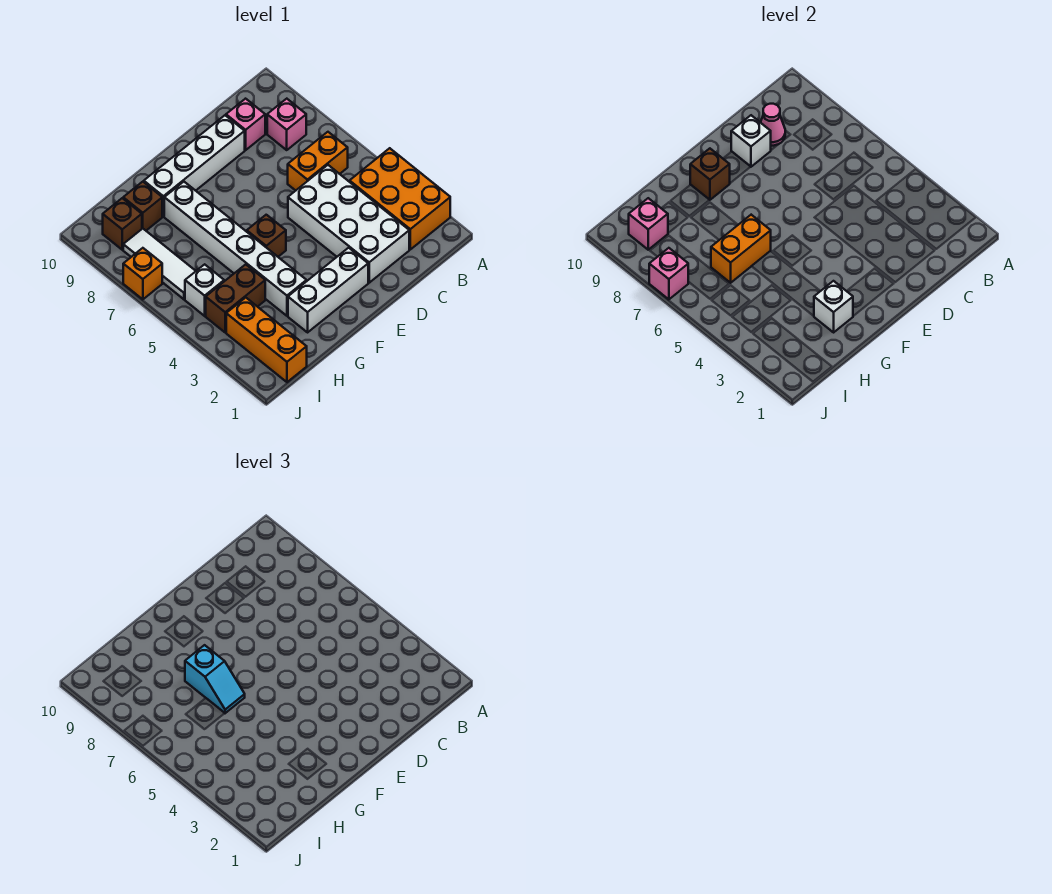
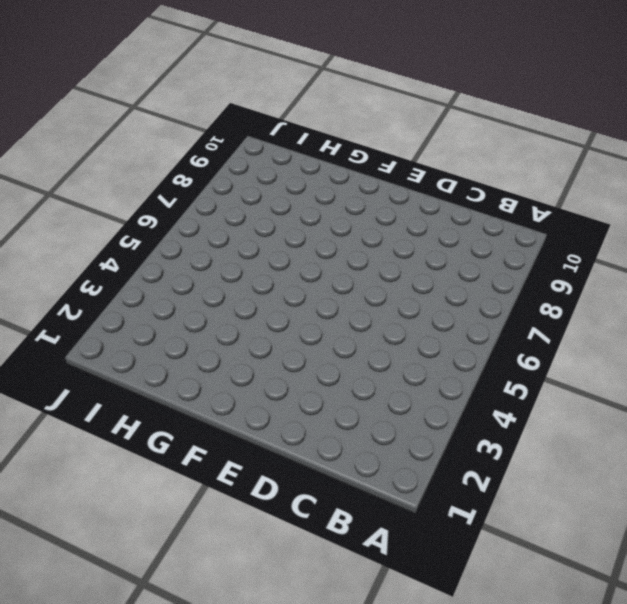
none -> orange brick A2:B4 level 1
none -> orange brick B6:C6 level 1
none -> pink brick B8 level 1

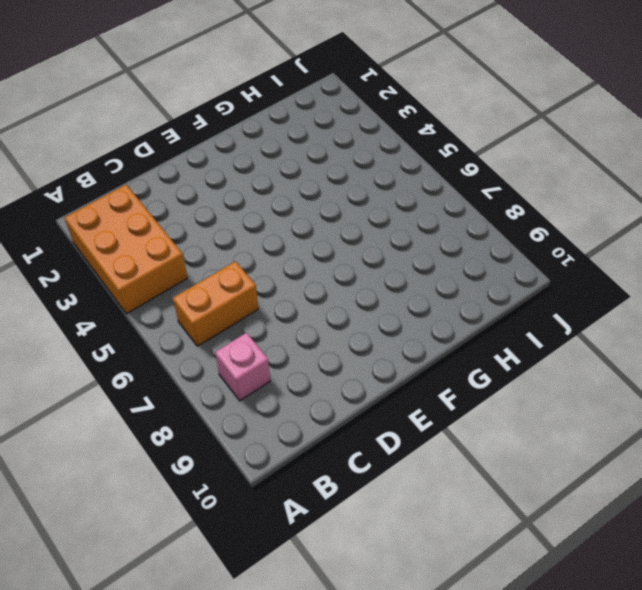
none -> white brick C2:D5 level 1
none -> pink brick C9 level 1
none -> white brick D9:G9 level 1

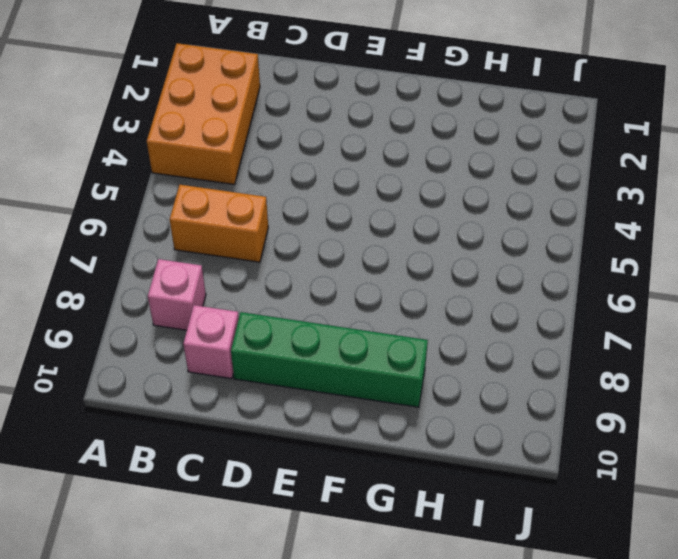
green brick D9:G9 level 1 -> white brick D9:G9 level 1
none -> white brick C2:D5 level 1
none -> white brick E2:G2 level 1
none -> brown brick F5 level 1

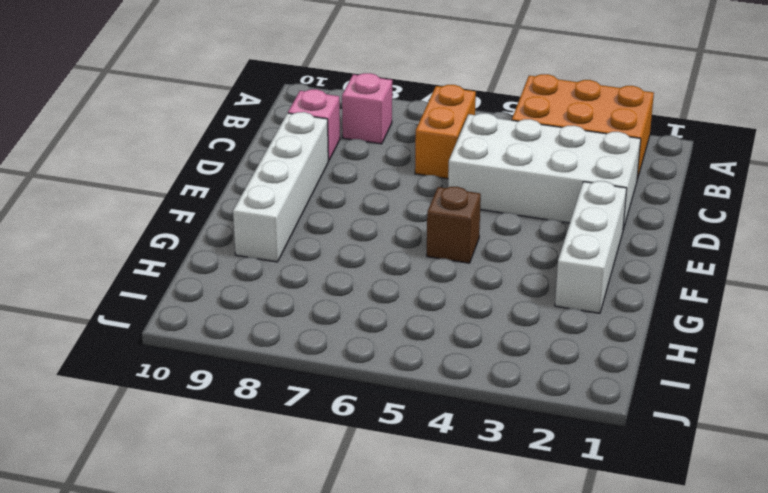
none -> white brick G3:G8 level 1
none -> brown brick H4:I4 level 1
none -> brown brick H9 level 1

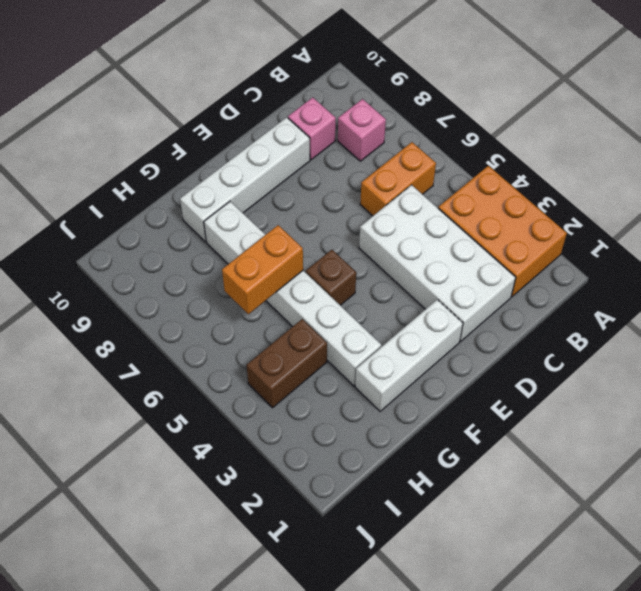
none -> brown brick H9 level 1
none -> orange brick I1:I3 level 1
none -> white brick I5 level 1

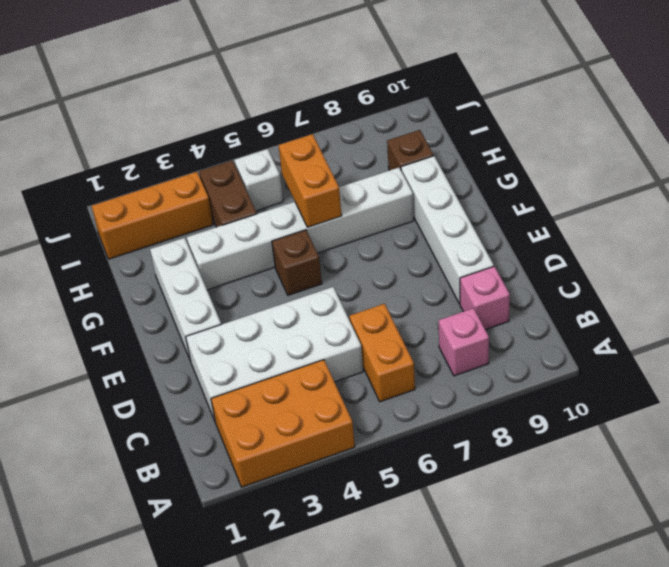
none -> white tile I6:I8 level 1
none -> brown brick I9 level 1
none -> orange brick J7 level 1

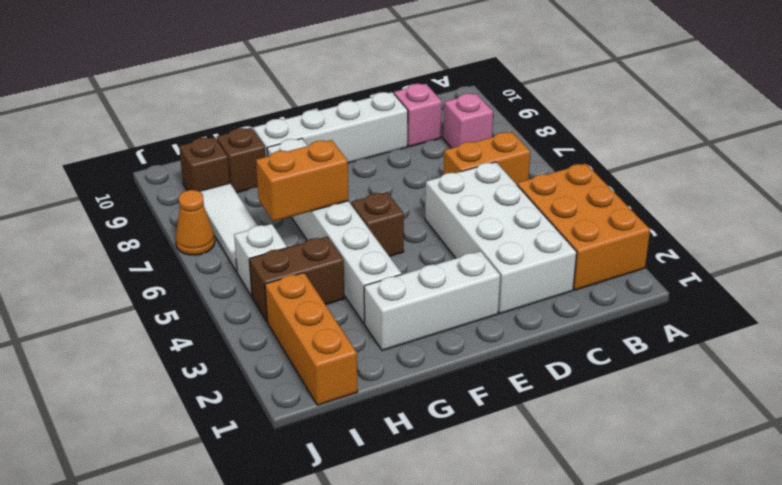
orange cone J7 level 1 -> orange brick J7 level 1
none -> pink cone C9 level 2
none -> white brick D9 level 2
none -> brown brick F9 level 2

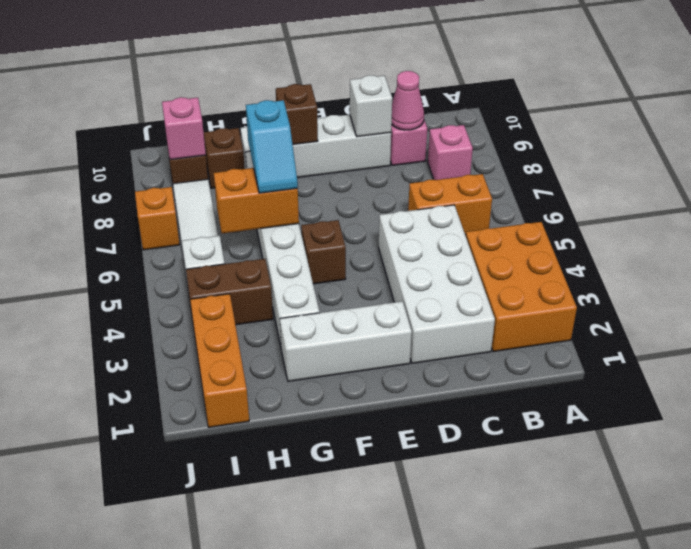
none -> white brick G2 level 2
none -> pink brick J7 level 2

